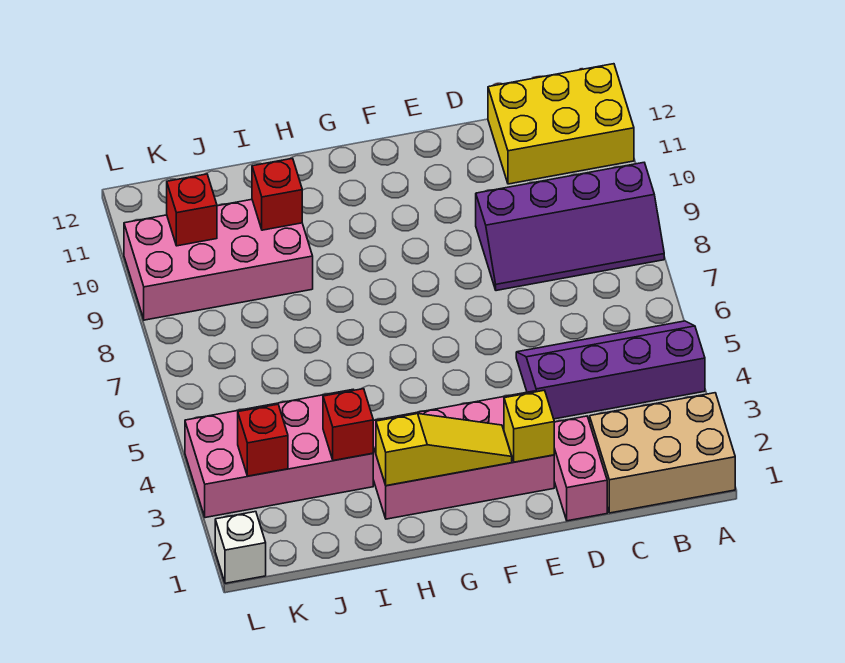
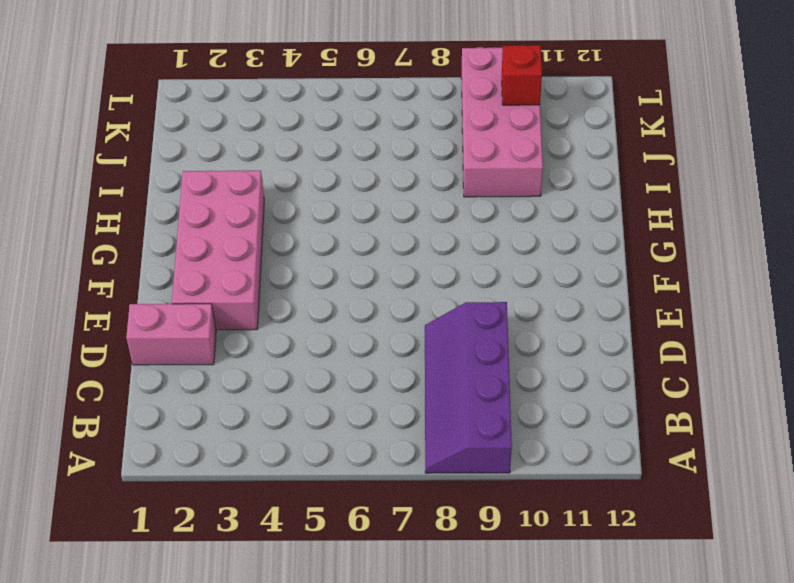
none -> tan brick A1:C2 level 1
none -> purple slope A4:D5 level 1 top 4
none -> yellow brick A11:C12 level 1

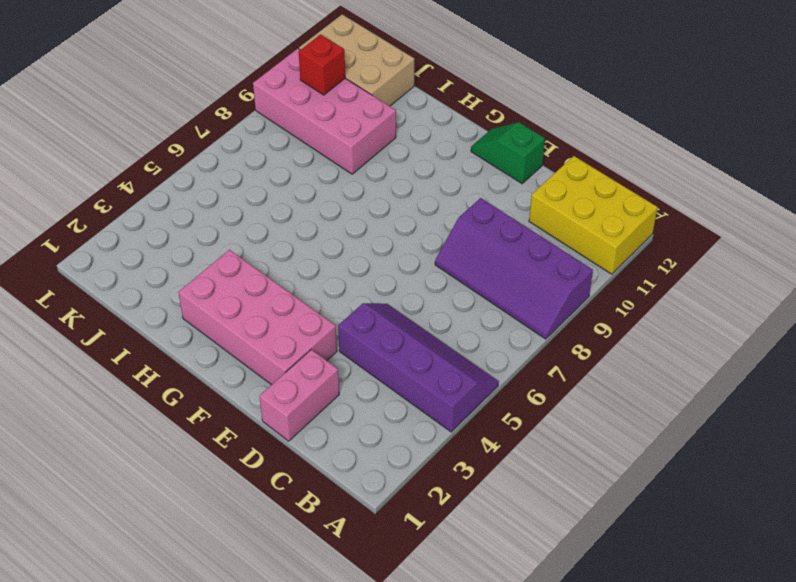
green slope E12:F12 level 1 top E -> none
tan brick J11:L12 level 1 -> tan brick A1:C2 level 1
none -> pink brick I3:L4 level 1
none -> white brick L1 level 1
none -> yellow brick E2 level 2

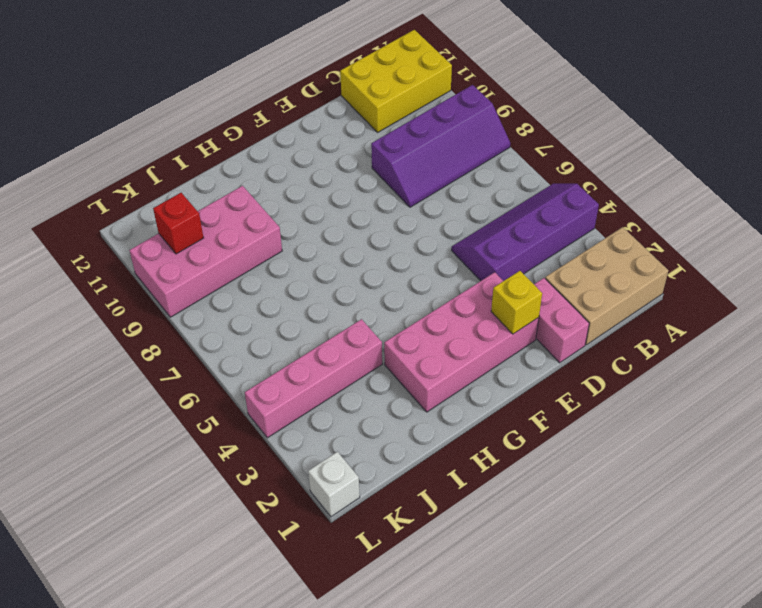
pink brick I4:L4 level 1 -> pink brick I3:L4 level 1
none -> yellow slope F2:H2 level 2 top H
none -> red brick I3 level 2
none -> red brick I10 level 2

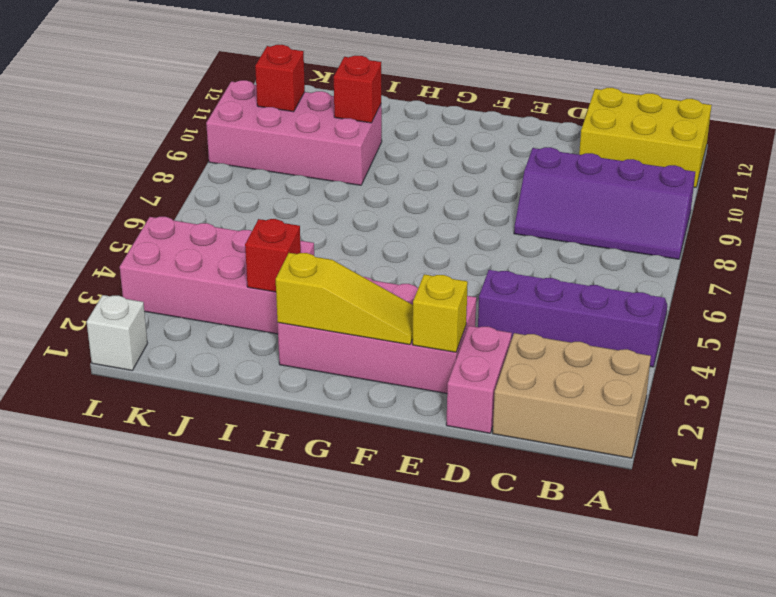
none -> red brick K3 level 2

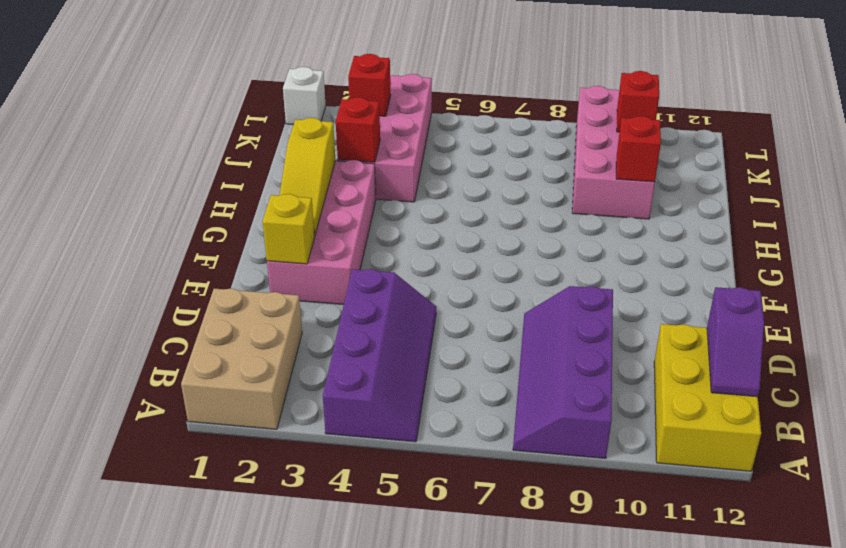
purple slope B12:C12 level 2 top C -> none
none -> pink brick D1:D2 level 1

